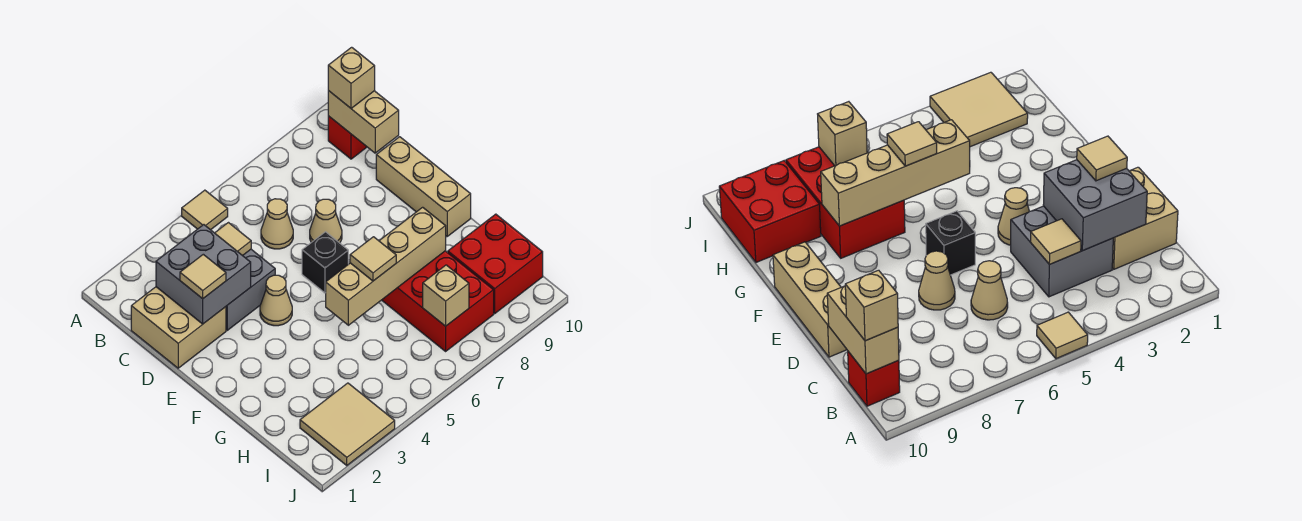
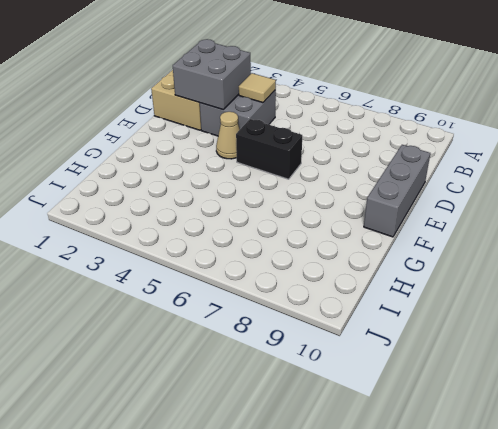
grey brick D10:F10 level 1 -> tan brick D10:F10 level 1
black brick E5:E6 level 1 -> black brick E6 level 1
none -> tan tile A5 level 1
none -> red brick B10 level 1
none -> tan cone C6 level 1

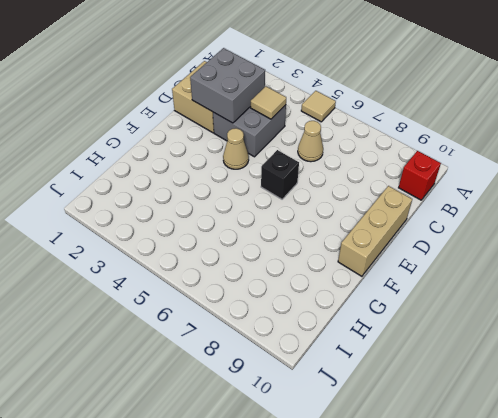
none -> tan cone D7 level 1
none -> red brick G7:I8 level 1
none -> red brick H9:I10 level 1

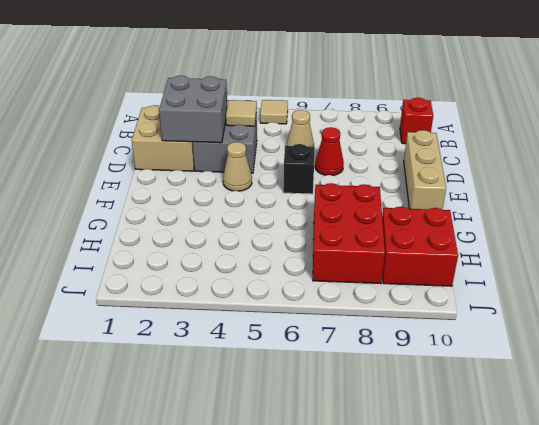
red cone D7 level 1 -> tan cone D7 level 1
none -> tan tile I2:J3 level 1
none -> tan brick B10:C10 level 2
none -> tan brick G5:G8 level 2

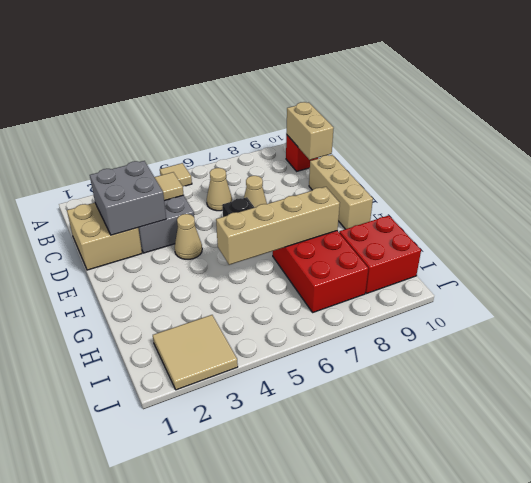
none -> tan brick I7 level 2
none -> tan brick B10 level 3
none -> tan tile D2 level 3

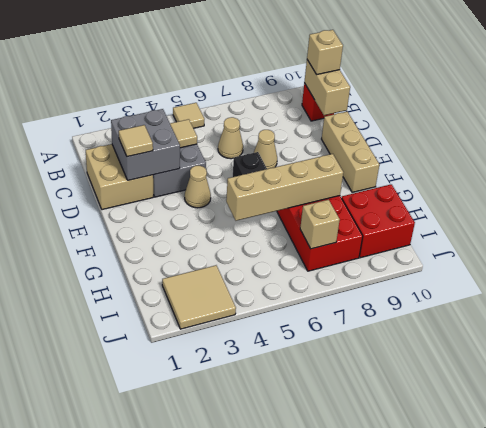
none -> tan tile G6 level 3

